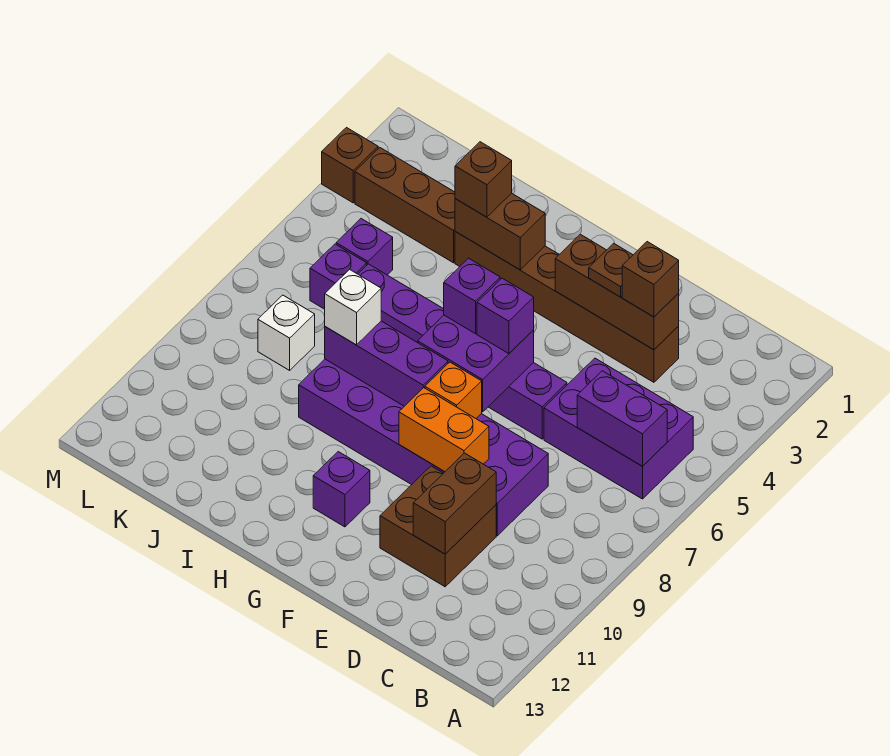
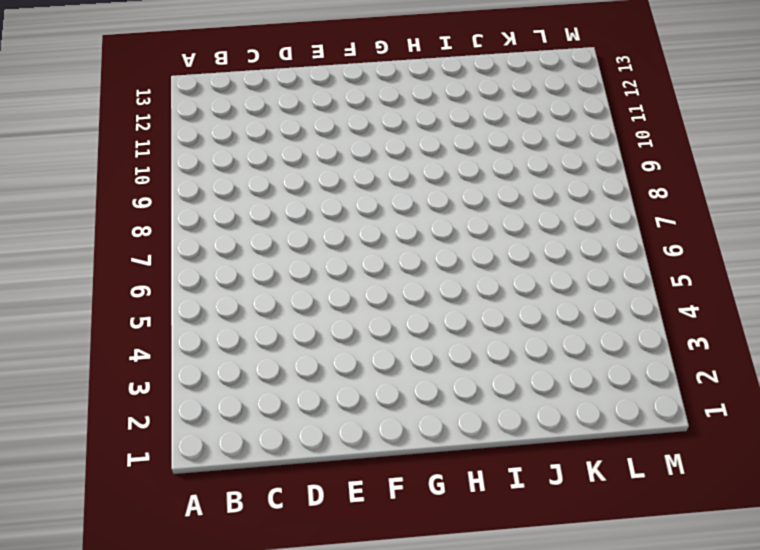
none -> purple brick B5:D6 level 1
none -> brown brick D3:I3 level 1
none -> purple brick D8:I9 level 1

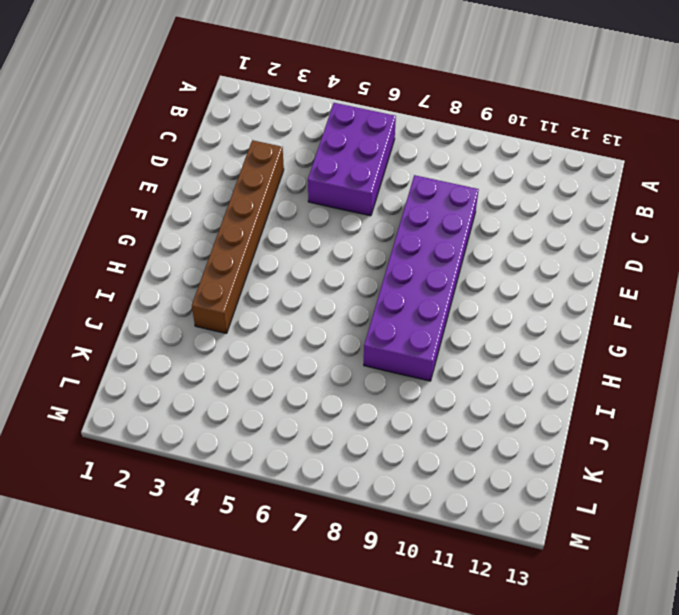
none -> brown brick D10:E11 level 1
none -> purple brick E6:J6 level 1
none -> purple brick G11 level 1

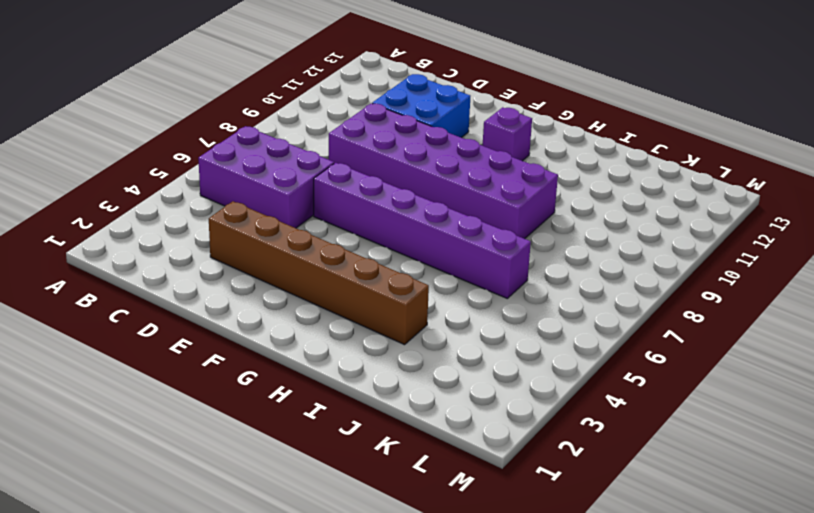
blue brick D10:E11 level 1 -> brown brick D10:E11 level 1
none -> brown brick J3:L3 level 1
none -> purple brick K5 level 1
none -> purple brick K6 level 1

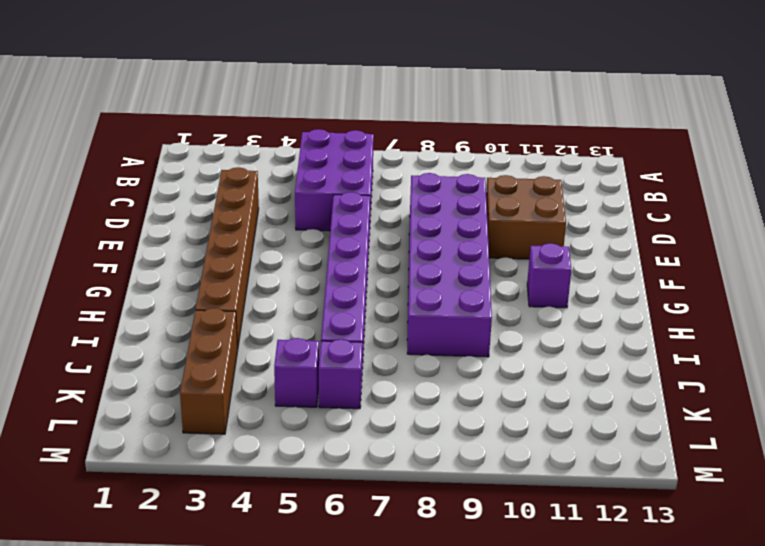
none -> white brick K8 level 1
none -> brown brick M3 level 1
none -> purple brick B6:C6 level 2

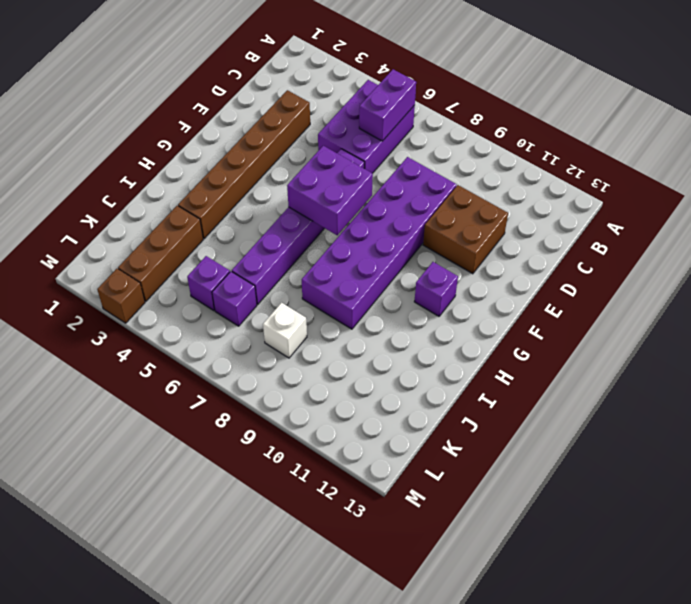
none -> brown brick D3:F3 level 2
none -> brown brick D10:D11 level 2
none -> orange brick E9:F9 level 2

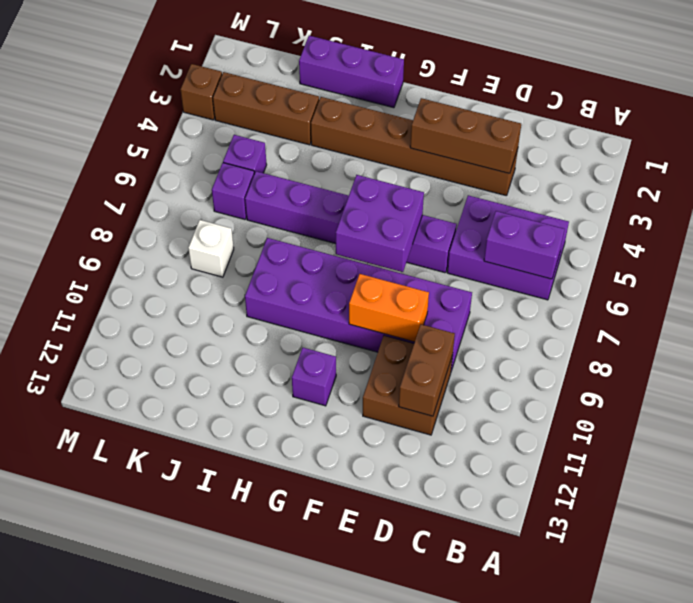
purple brick H1:J1 level 1 -> purple brick G8:I8 level 2
none -> orange brick F8 level 2
none -> brown brick H3:I3 level 2
none -> brown brick D3 level 3

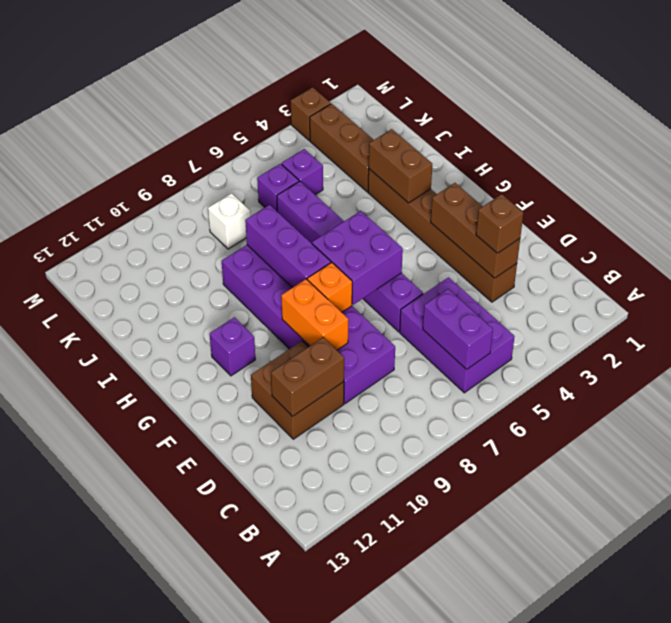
none -> brown plate E3 level 3
none -> purple brick F6 level 3
none -> purple brick G6 level 3

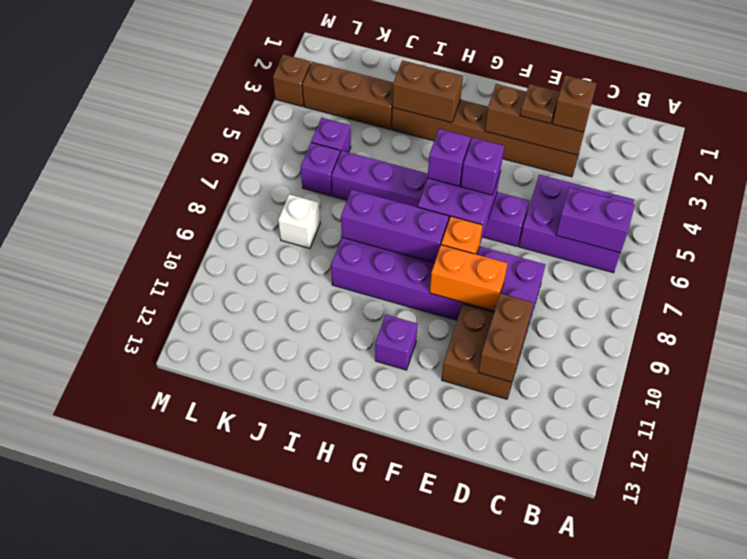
none -> brown brick I3 level 3
none -> white brick I8 level 3

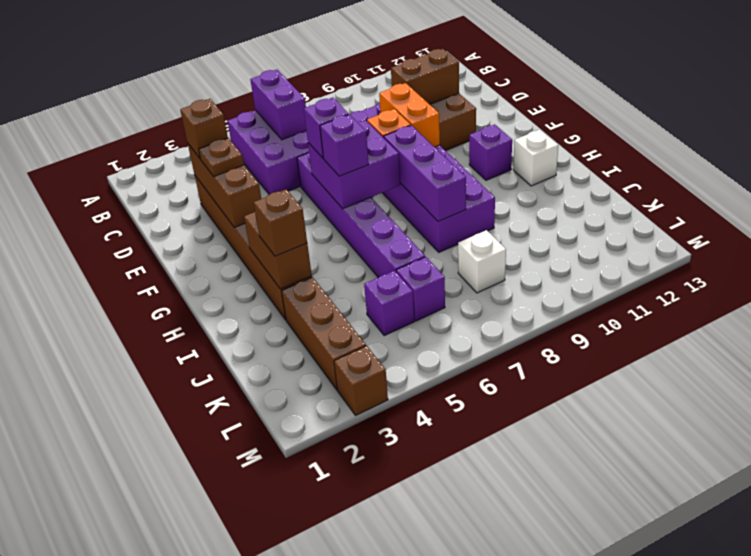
white brick H12 level 1 -> white brick I8 level 3

